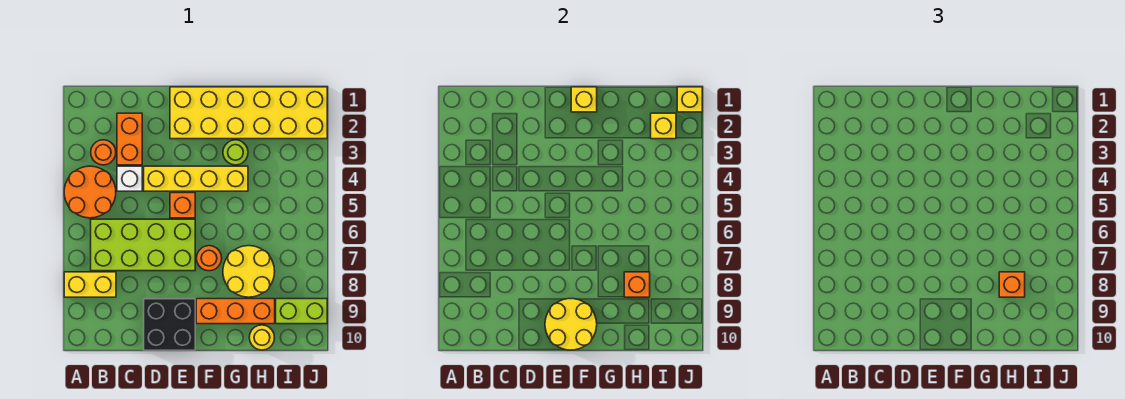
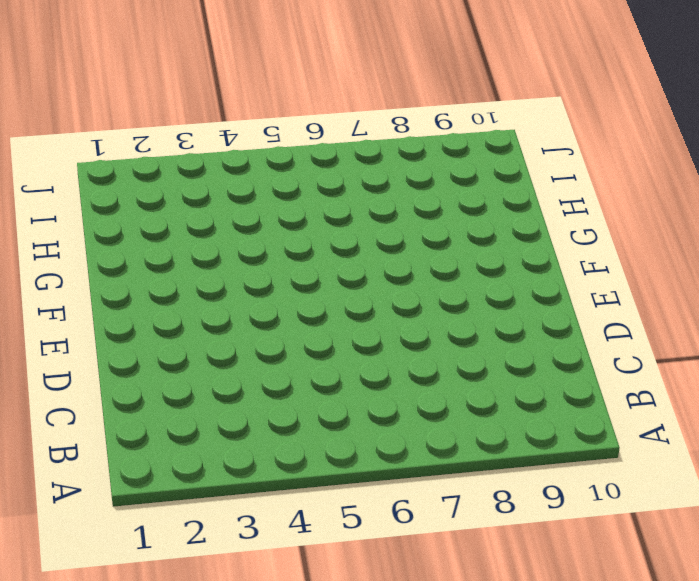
none -> orange round brick A4:B5 level 1
none -> yellow brick A8:B8 level 1
none -> orange round brick B3 level 1

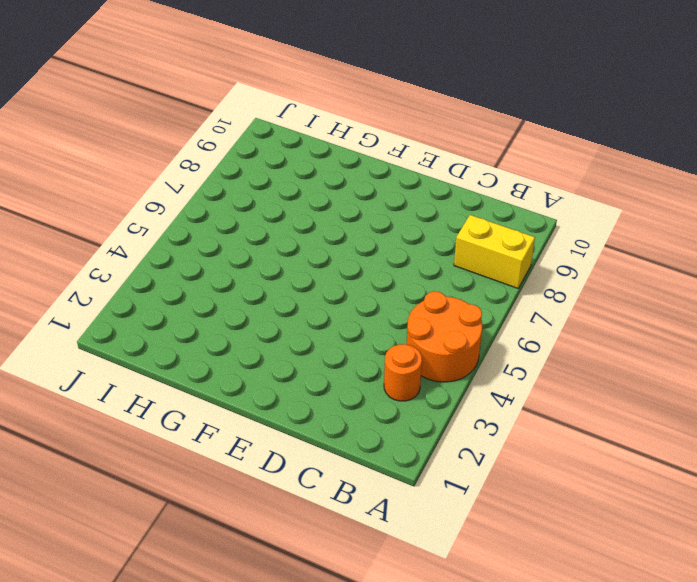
none -> lime brick B6:E7 level 1
none -> orange brick C2:C3 level 1
none -> white brick C4 level 1

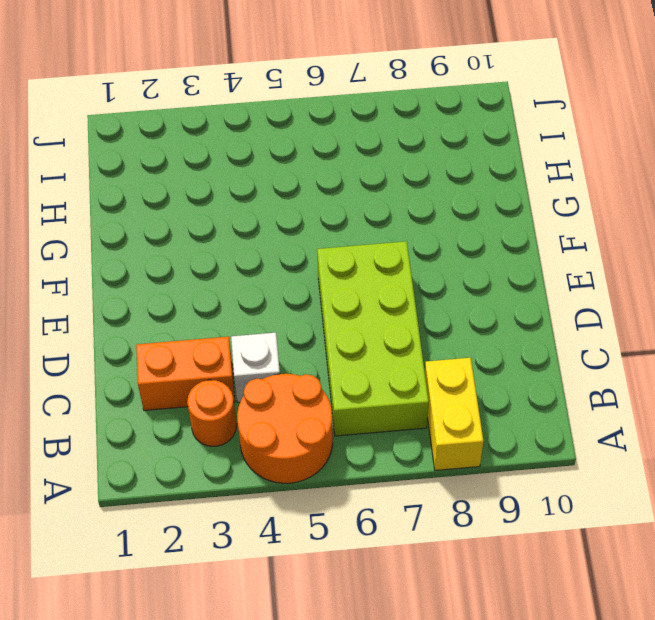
none -> yellow brick D4:G4 level 1
none -> black brick D9:E10 level 1
none -> yellow brick E1:J2 level 1

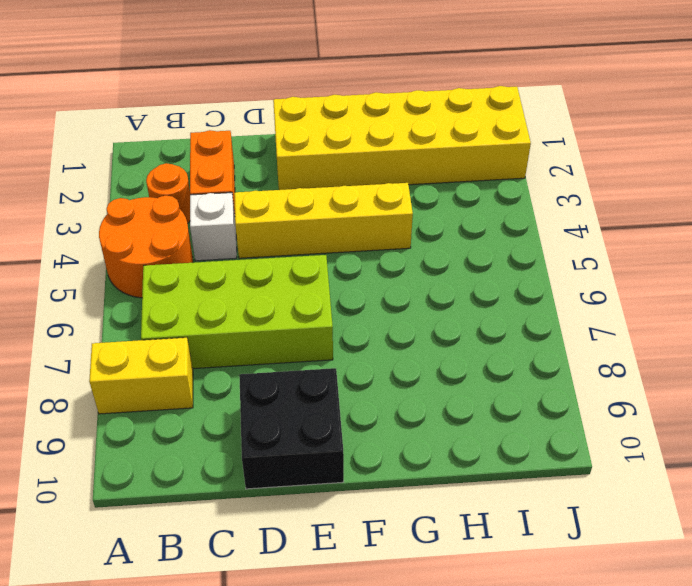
none -> orange brick E5 level 1
none -> orange round brick F7 level 1
none -> orange brick F9:H9 level 1

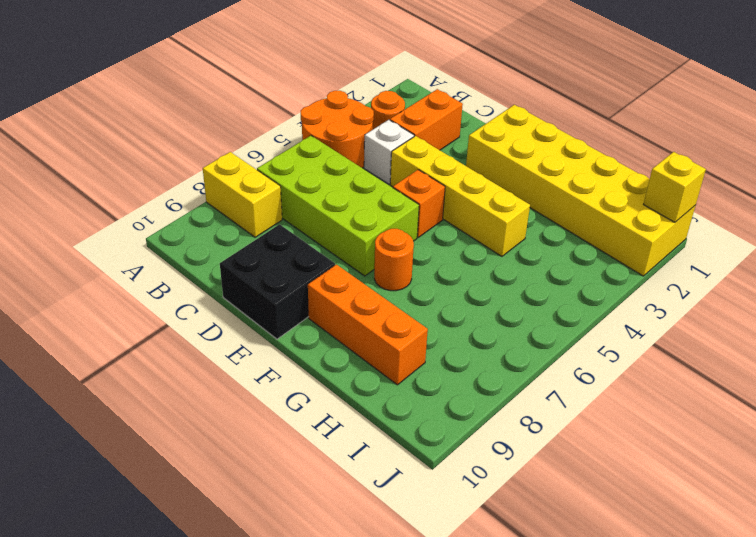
none -> lime round brick G3 level 1
none -> yellow round brick G7:H8 level 1
none -> yellow round brick H10 level 1

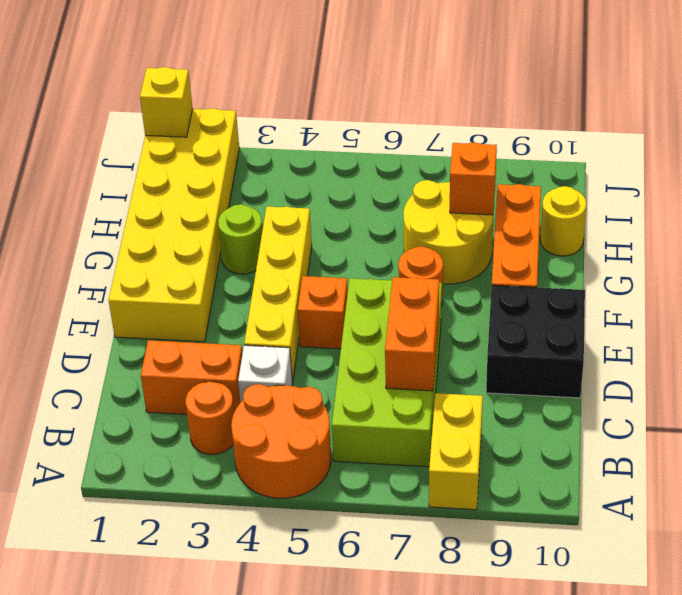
orange brick C7:D7 level 2 -> none
none -> lime brick I9:J9 level 1
none -> yellow round brick E9:F10 level 2
none -> yellow brick F1 level 2

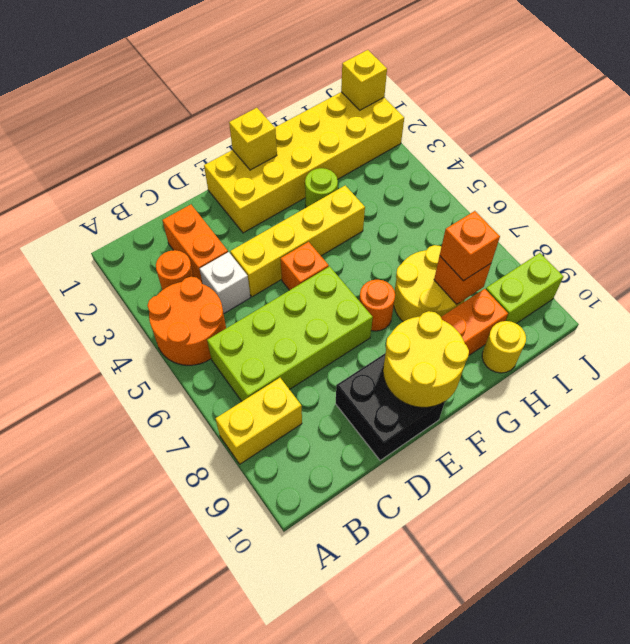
none -> yellow brick I2 level 2

